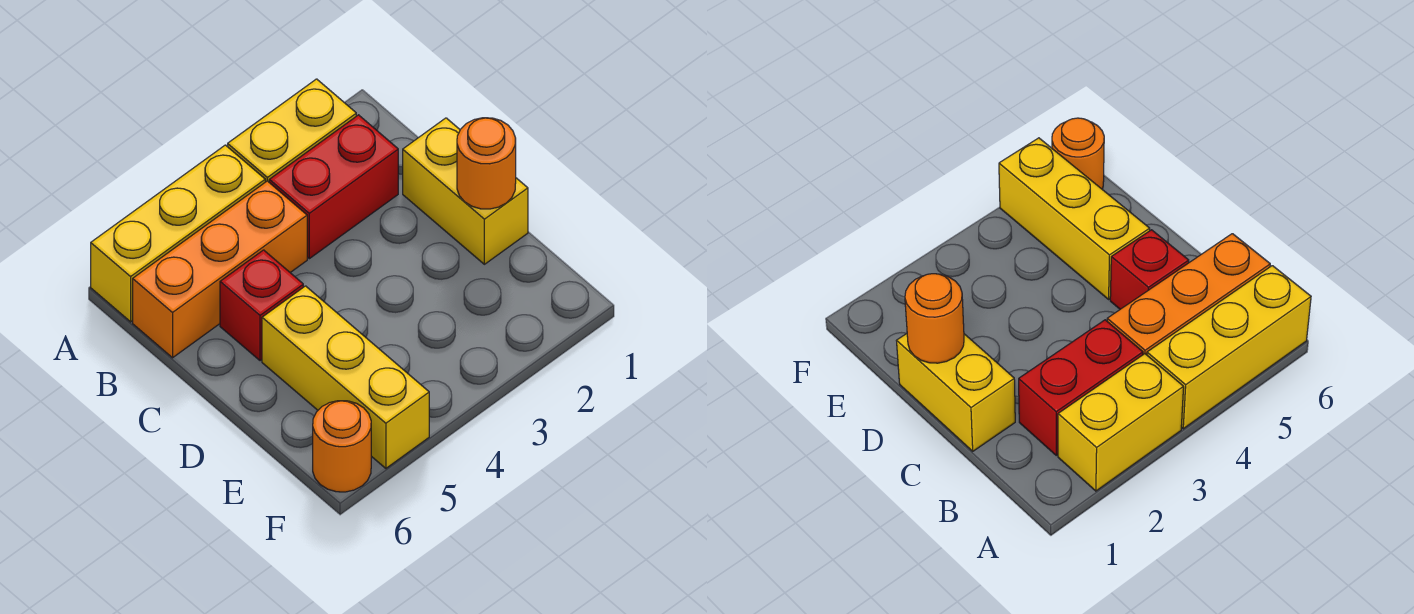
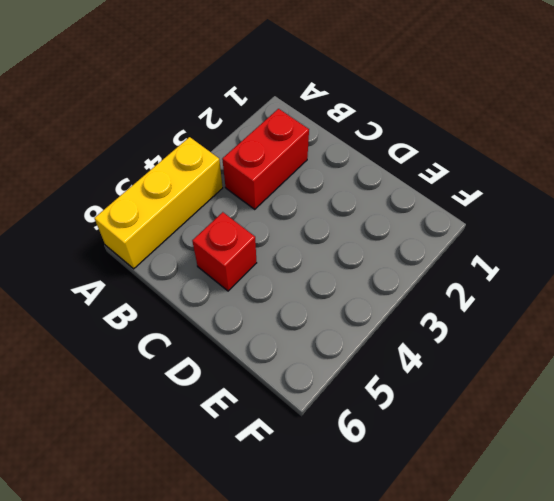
none -> yellow brick A2:A3 level 1
none -> orange brick B4:B6 level 1

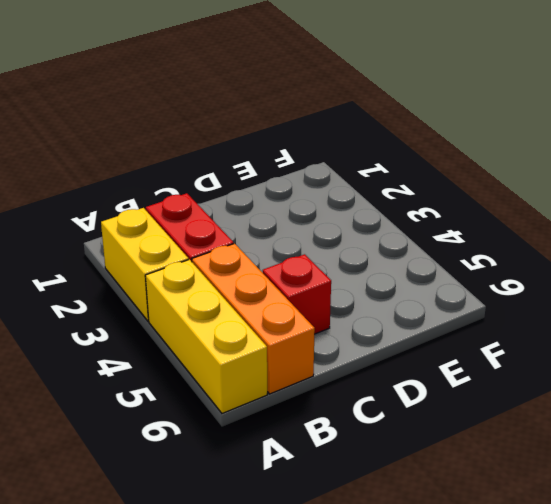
none -> yellow brick C1:D1 level 1
none -> yellow brick D5:F5 level 1

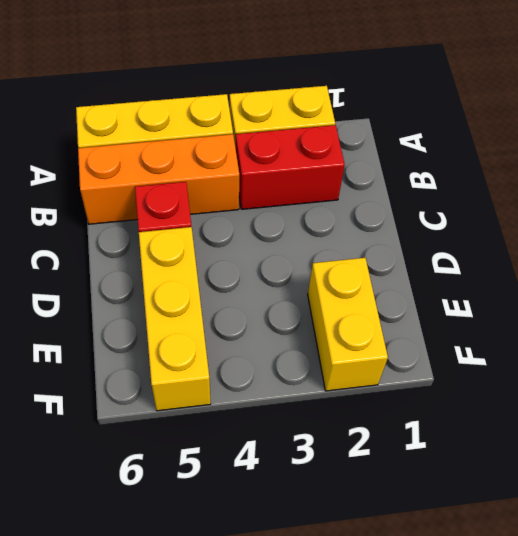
yellow brick E2:F2 level 1 -> yellow brick C1:D1 level 1
none -> orange round brick F6 level 1
none -> orange round brick D1 level 2

